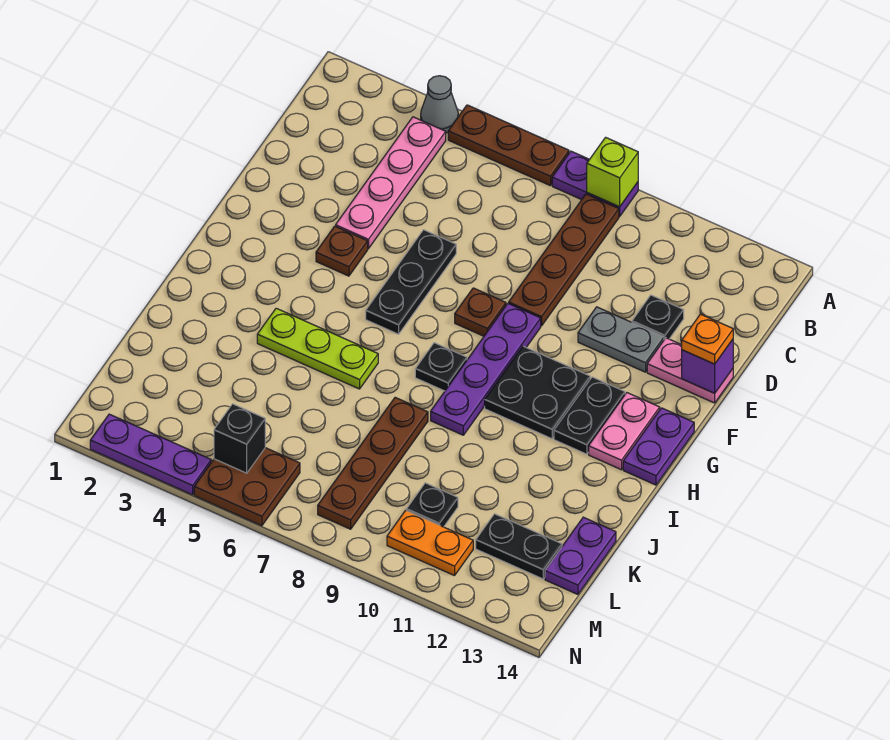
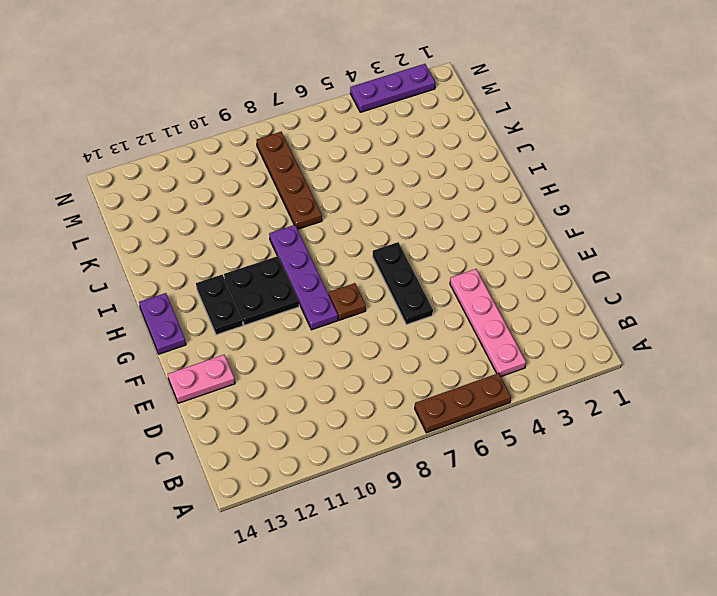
none -> grey cone A4 level 1
none -> purple plate A8:A9 level 1
none -> brown plate B9:E9 level 1

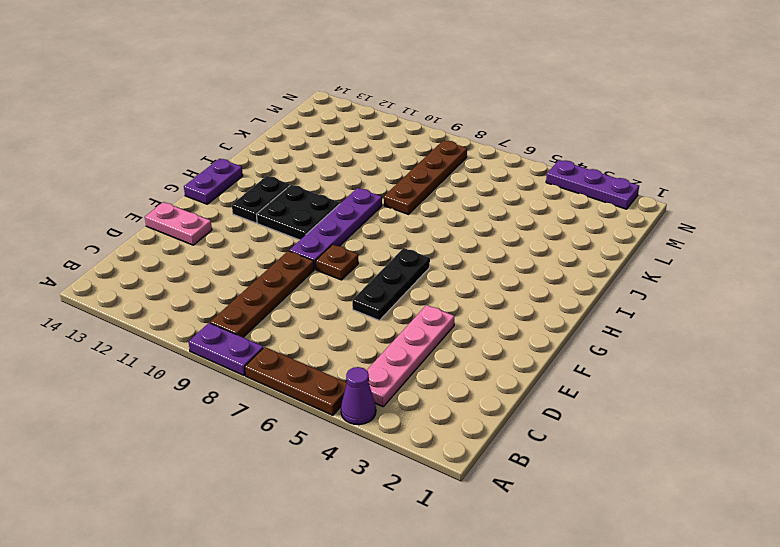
purple cone A4 level 1 -> grey cone A4 level 1
none -> black plate D12 level 1
none -> grey plate E11:E12 level 1
none -> brown plate F4 level 1

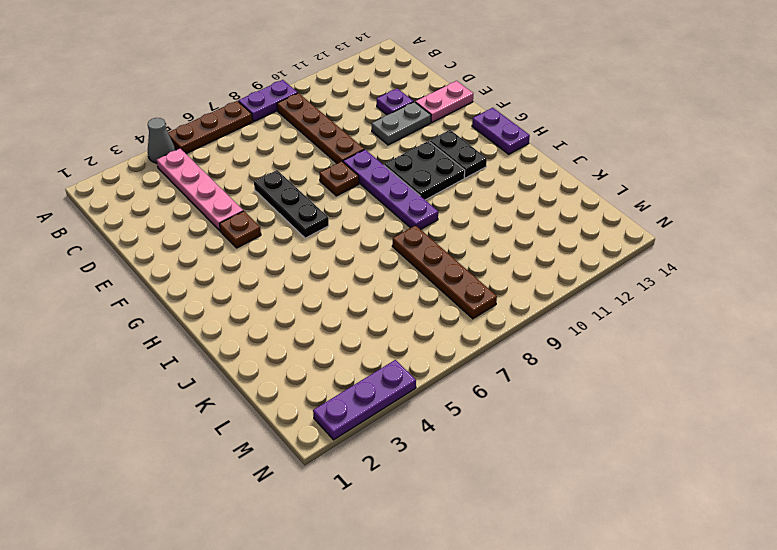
purple plate D12 level 1 -> black plate D12 level 1
none -> pink plate G13:H13 level 1
none -> black plate H8 level 1
none -> lime plate I4:I6 level 1

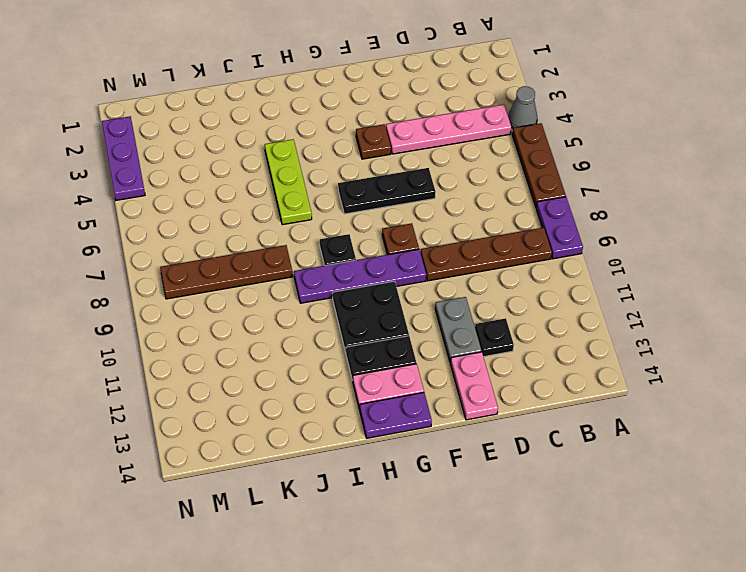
none -> purple plate K14:L14 level 1
none -> black plate L10 level 1
none -> black plate L12:L13 level 1

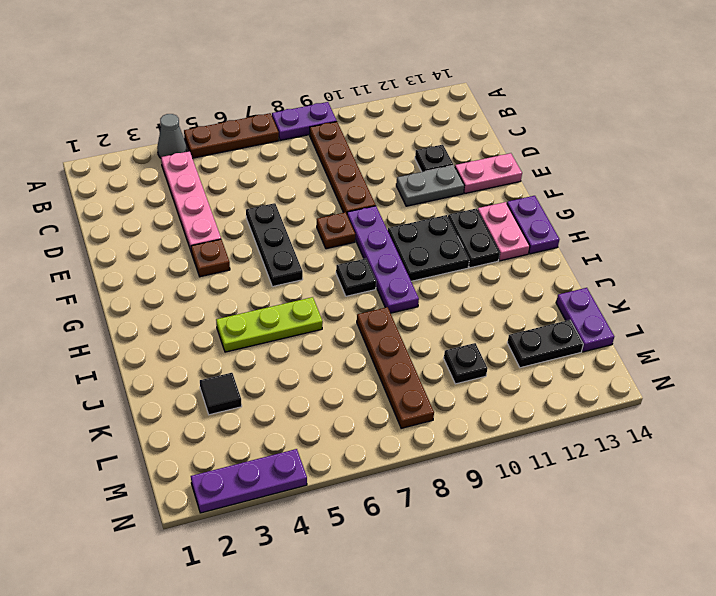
black tile K3 level 1 -> none
none -> brown plate M5:N6 level 1
none -> orange plate M10:M11 level 1
none -> lime brick A9 level 2

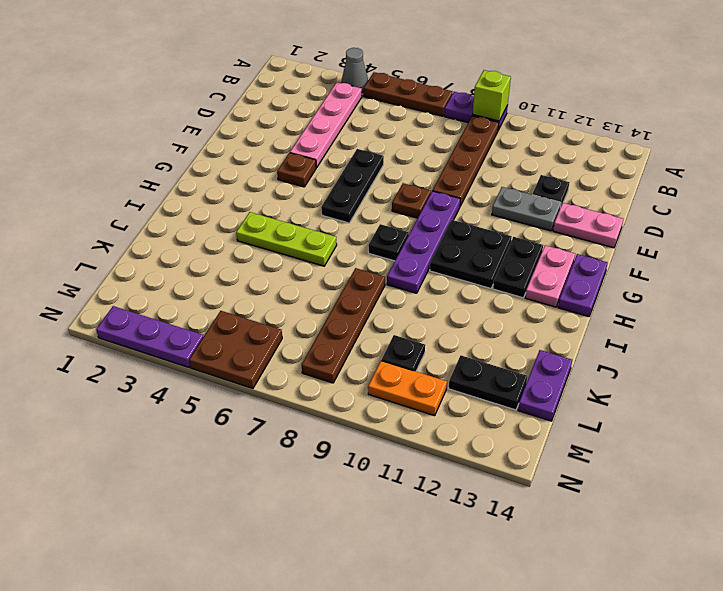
none -> purple brick E14 level 2
none -> black brick M5 level 2
none -> orange plate E14 level 3

